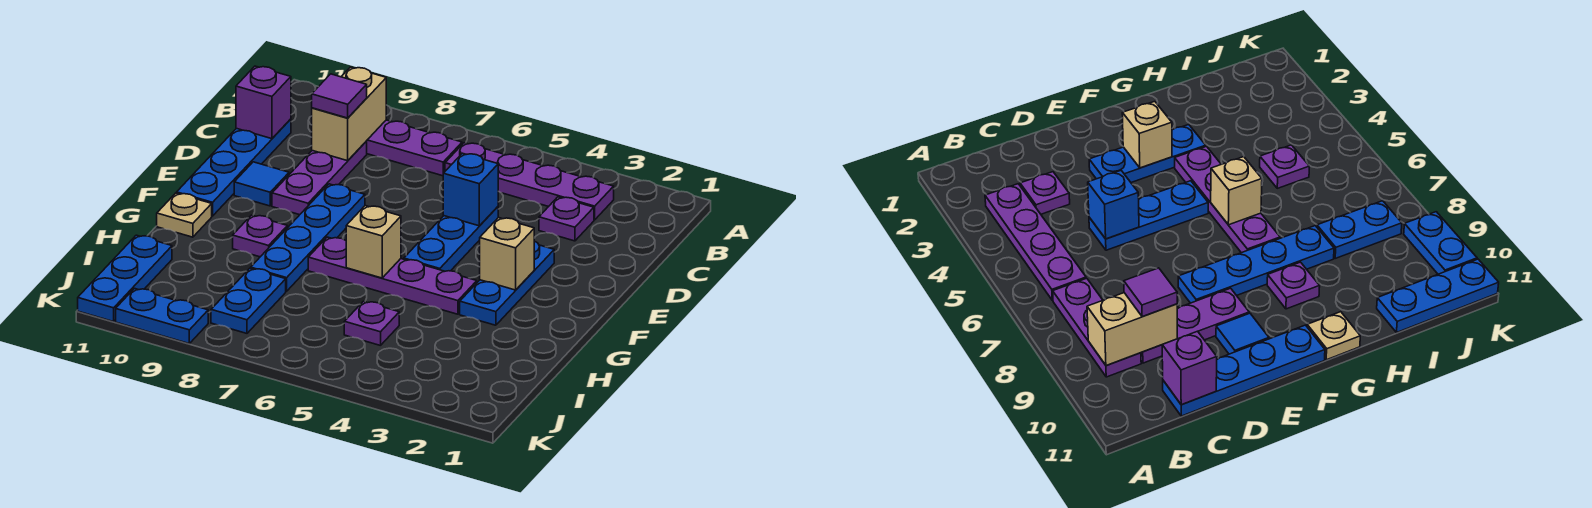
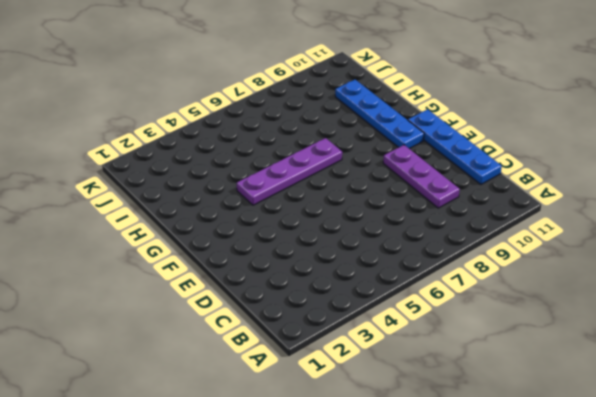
blue plate F10:I10 level 1 -> blue plate E8:H8 level 1
none -> purple plate B3:B6 level 1
none -> purple plate B7:B9 level 1
none -> purple plate C3 level 1

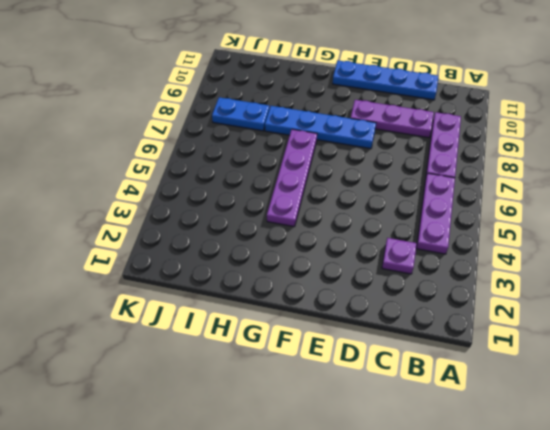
purple plate B4:B6 level 1 -> purple plate B3:B6 level 1
none -> blue plate D5:F5 level 1
none -> blue plate E3:G3 level 1
none -> blue tile E10 level 1

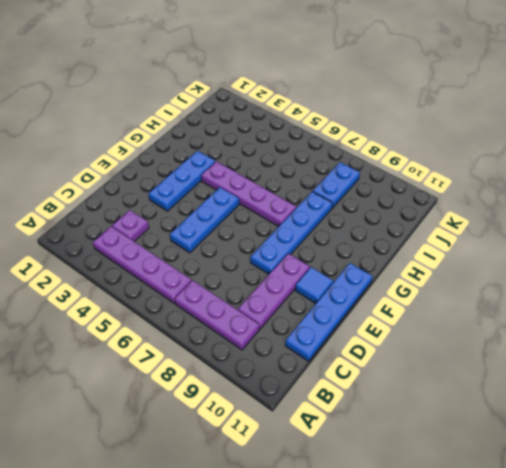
none -> purple plate G9 level 1
none -> tan plate G11 level 1
none -> purple plate I5 level 1

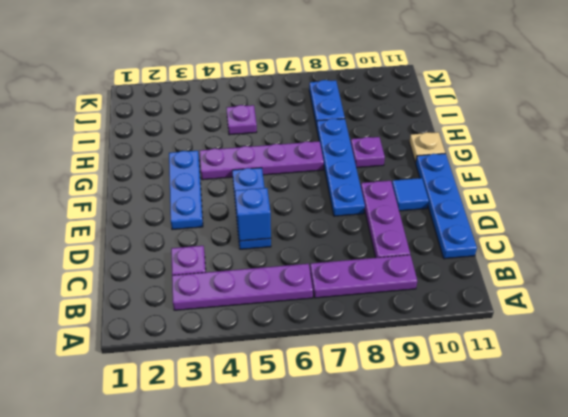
none -> blue plate I11:K11 level 1
none -> blue plate K9:K10 level 1
none -> tan brick B9:C9 level 2

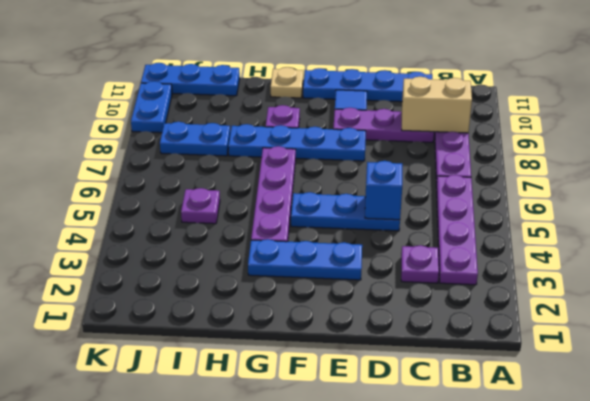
none -> purple brick C11 level 2
none -> tan brick F3 level 2
none -> tan brick G6 level 2

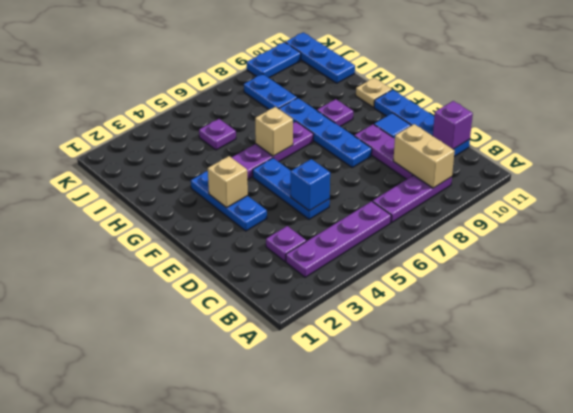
none -> purple tile C9 level 3

